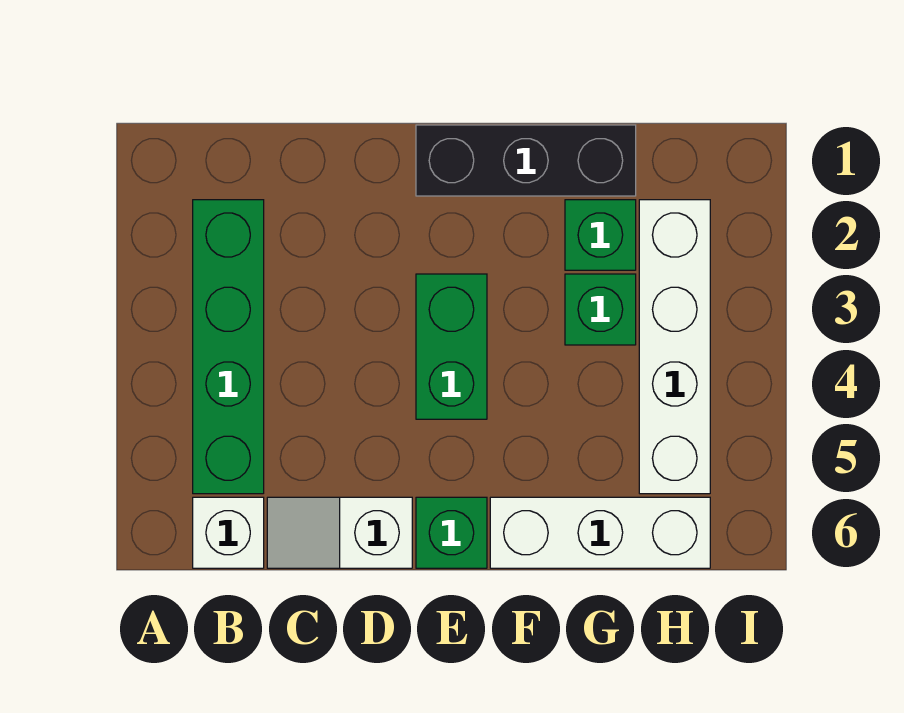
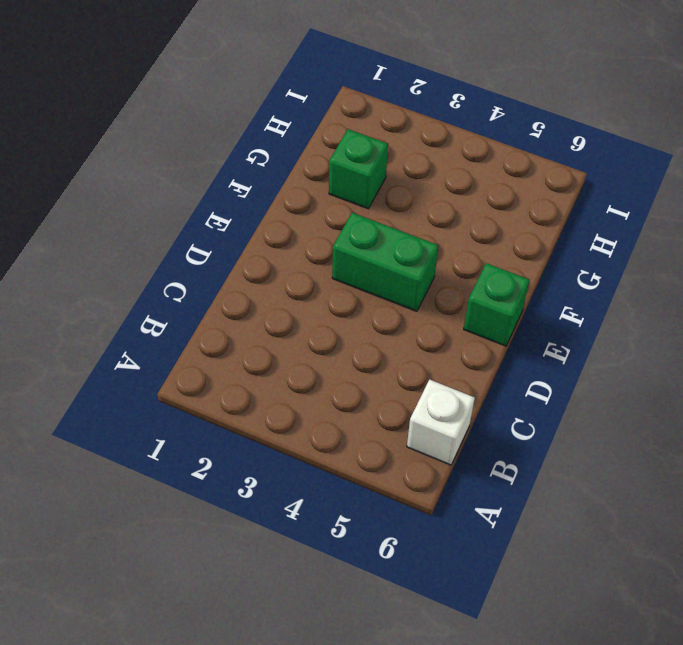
none -> green brick B2:B5 level 1
none -> white slope C6:D6 level 1 top D

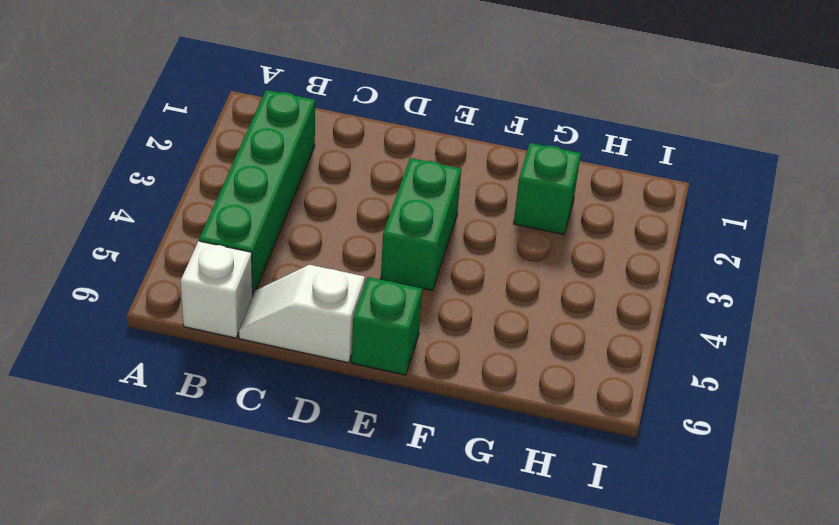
none -> black brick E1:G1 level 1
none -> white brick F6:H6 level 1

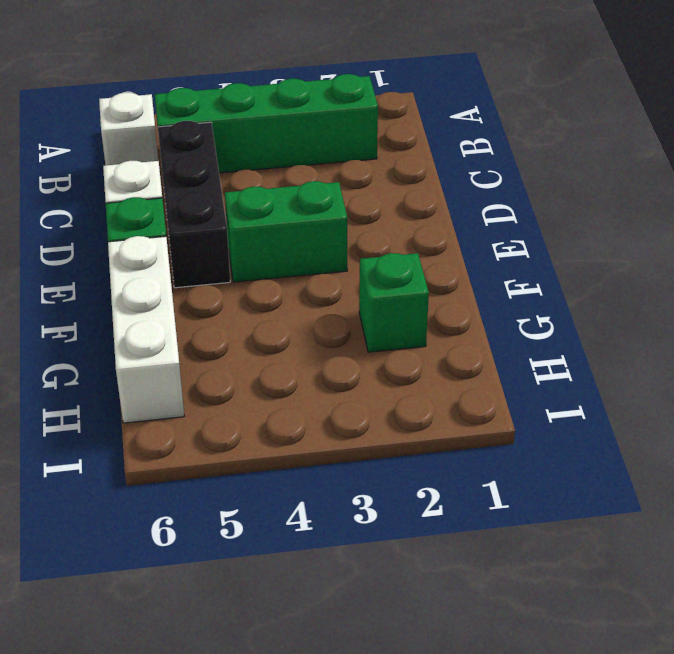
black brick C5:E5 level 1 -> black brick E1:G1 level 1
none -> green brick G3 level 1
none -> white brick H2:H5 level 1

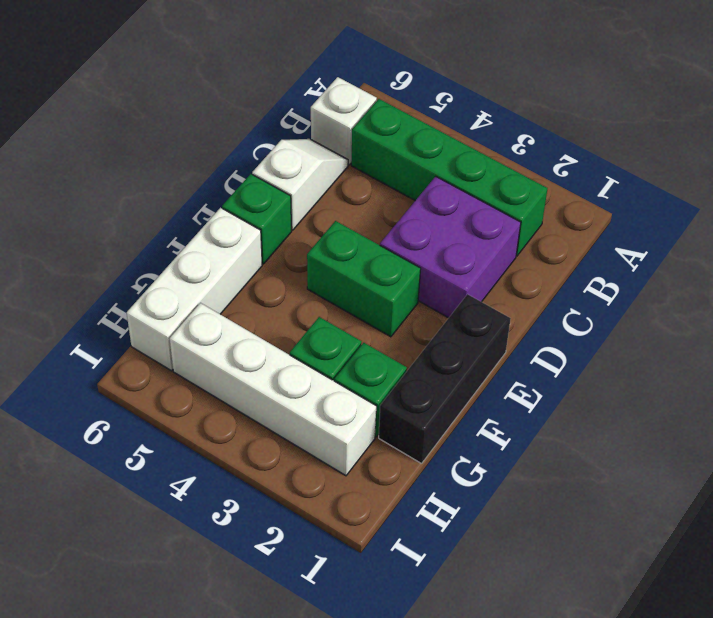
purple brick C2:D3 level 1 -> none

